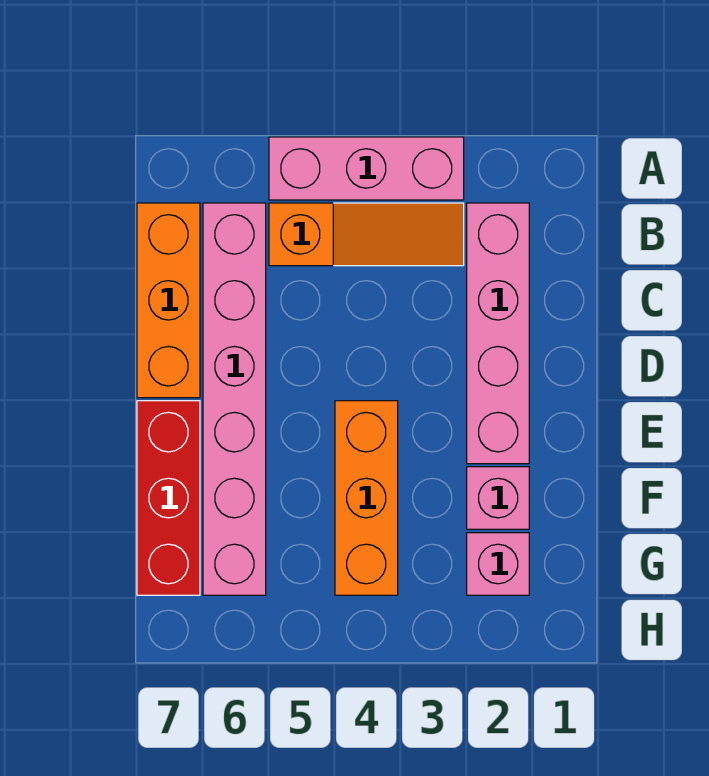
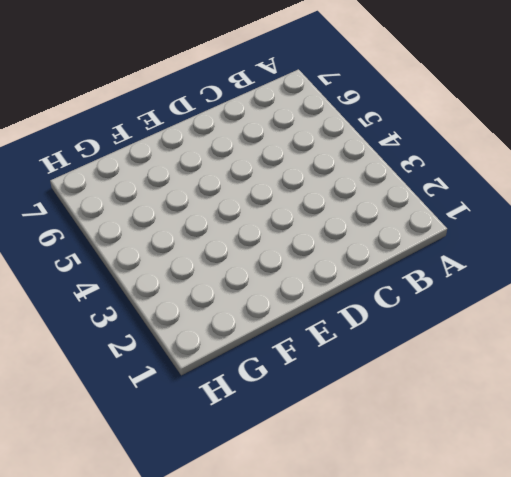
none -> pink brick A3:A5 level 1
none -> pink brick B2:E2 level 1

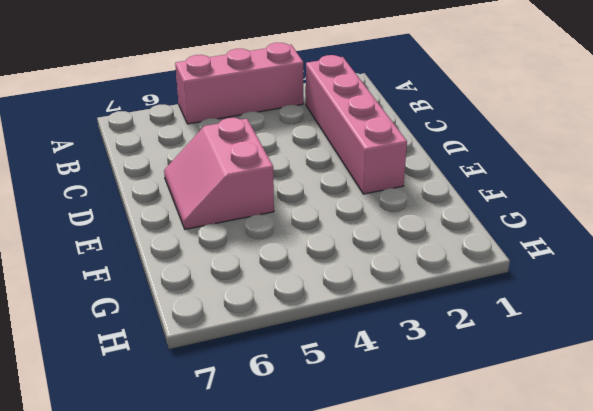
pink slope D5:E6 level 1 top 5 -> pink brick B6:G6 level 1
none -> orange slope B3:B5 level 1 top 5
none -> orange brick B7:D7 level 1

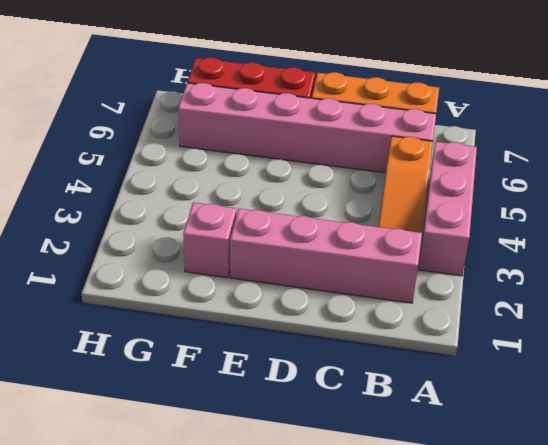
none -> orange brick E4:G4 level 1
none -> pink brick G2 level 1

